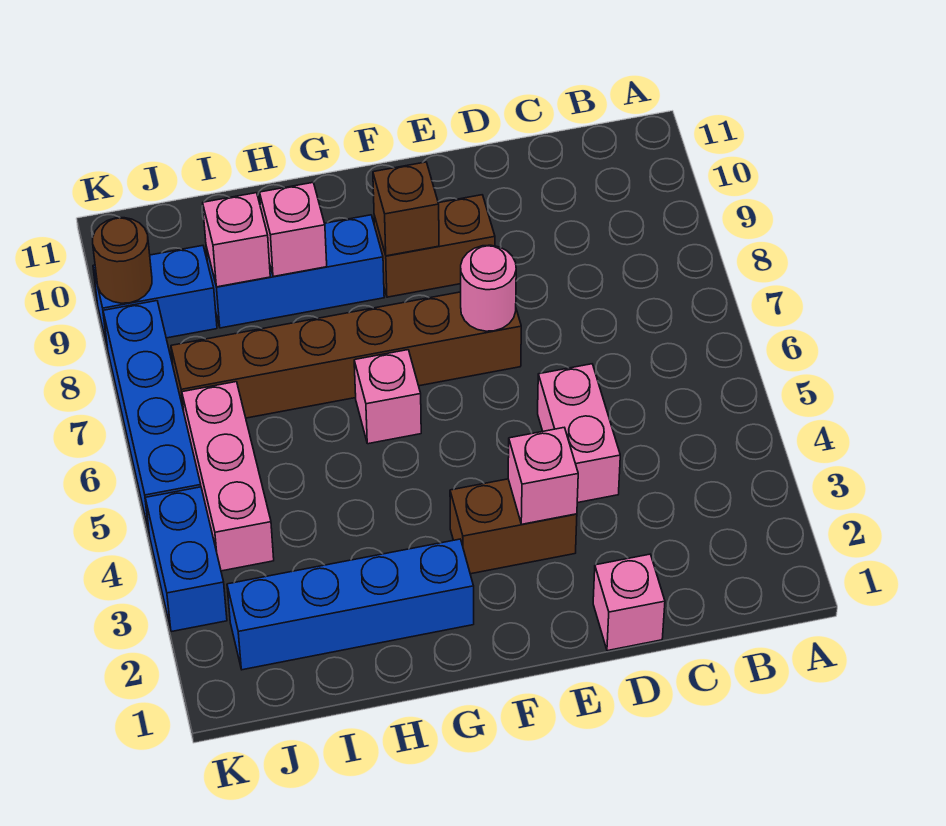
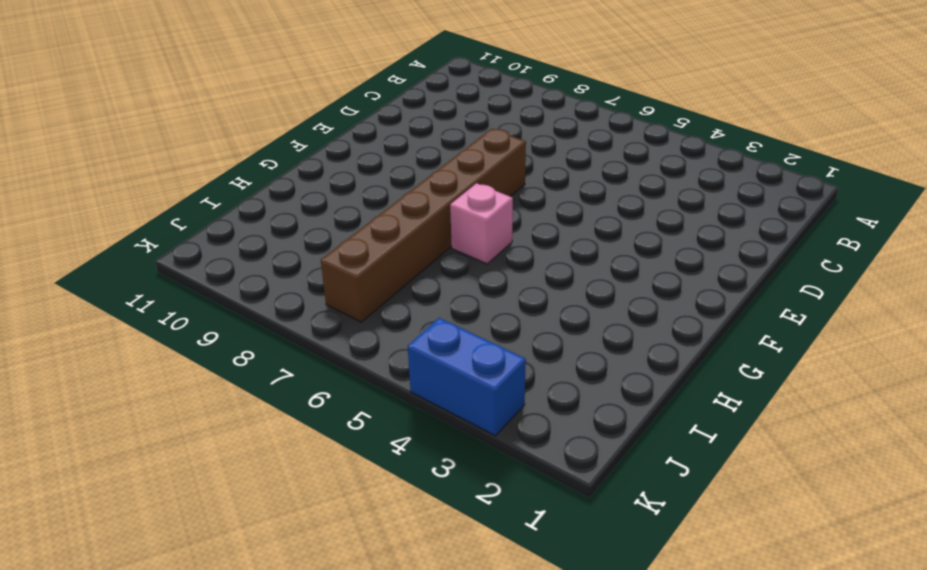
none -> pink brick D1 level 1
none -> pink brick D4:D5 level 1
none -> brown brick E3:F3 level 1

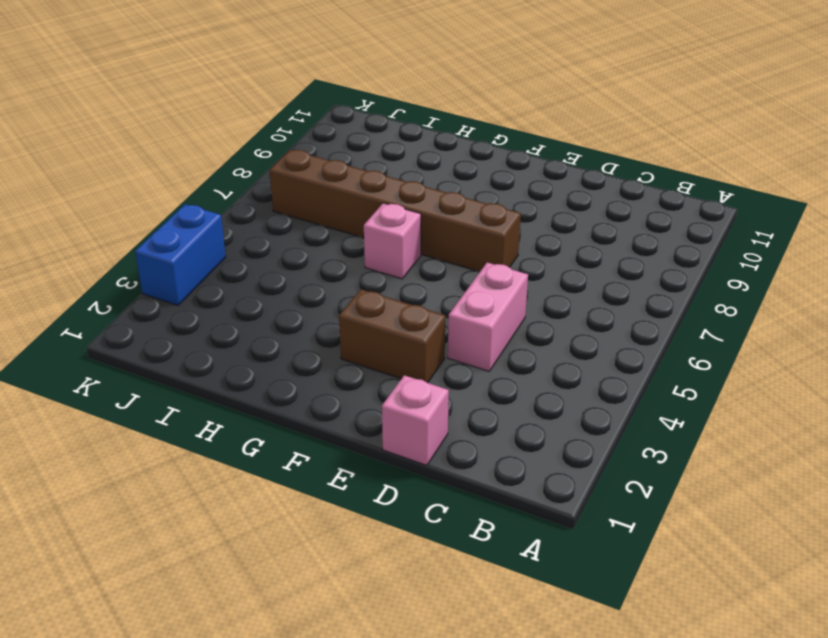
none -> brown brick E9:F9 level 1
none -> blue brick G2:J2 level 1
none -> blue brick G9:I9 level 1

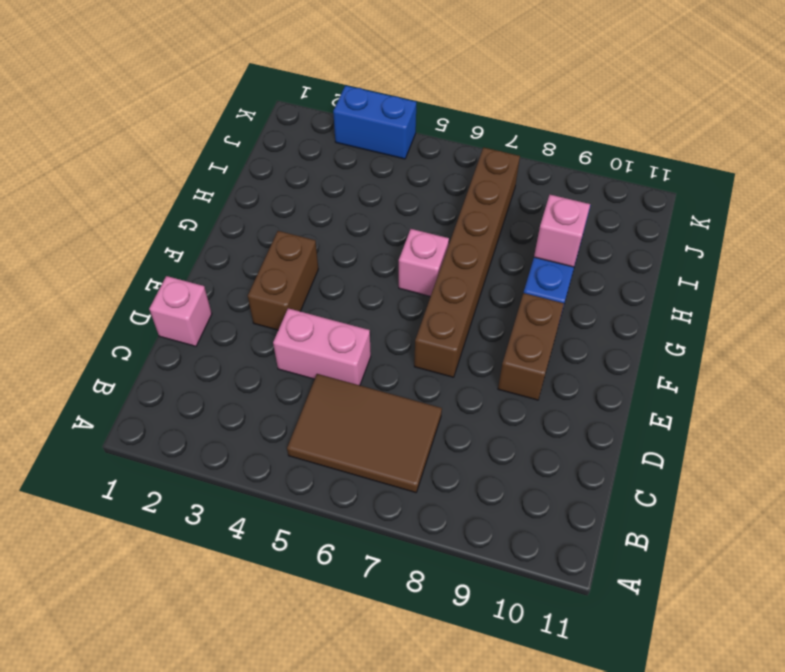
brown tile B5:C7 level 1 -> none
none -> blue brick G2:J2 level 1
none -> pink brick J4:J6 level 1
none -> blue brick J9:K9 level 1

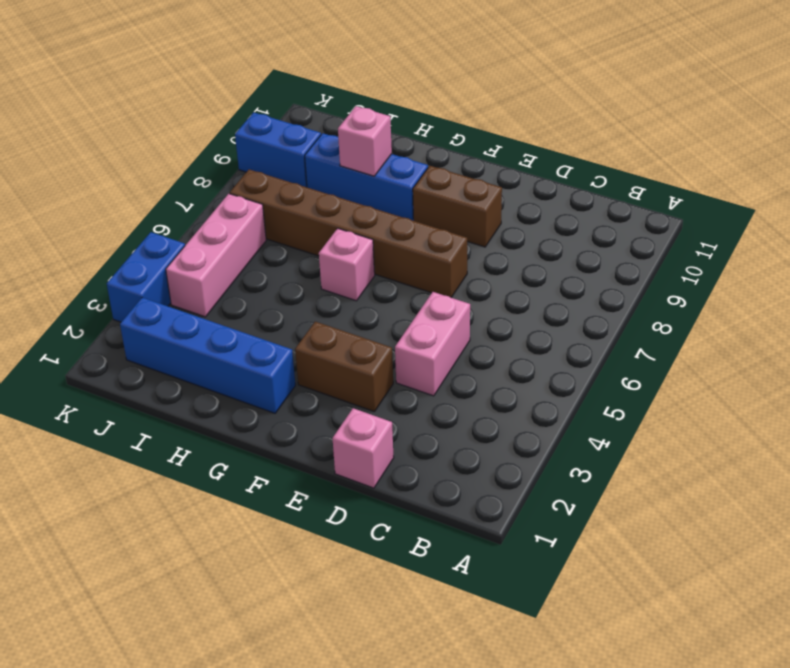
none -> blue brick K5:K8 level 1
none -> pink brick E3 level 2
none -> pink round brick E7 level 2

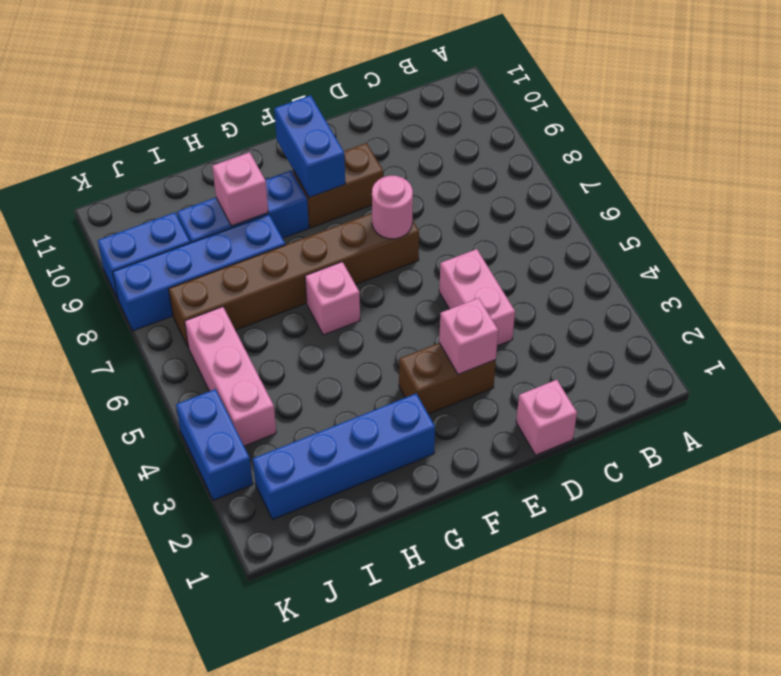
blue brick F9:F10 level 2 -> brown brick F9 level 2
blue brick H8:K8 level 1 -> blue brick K5:K8 level 1
none -> pink brick I9 level 2
none -> brown round brick K9 level 2

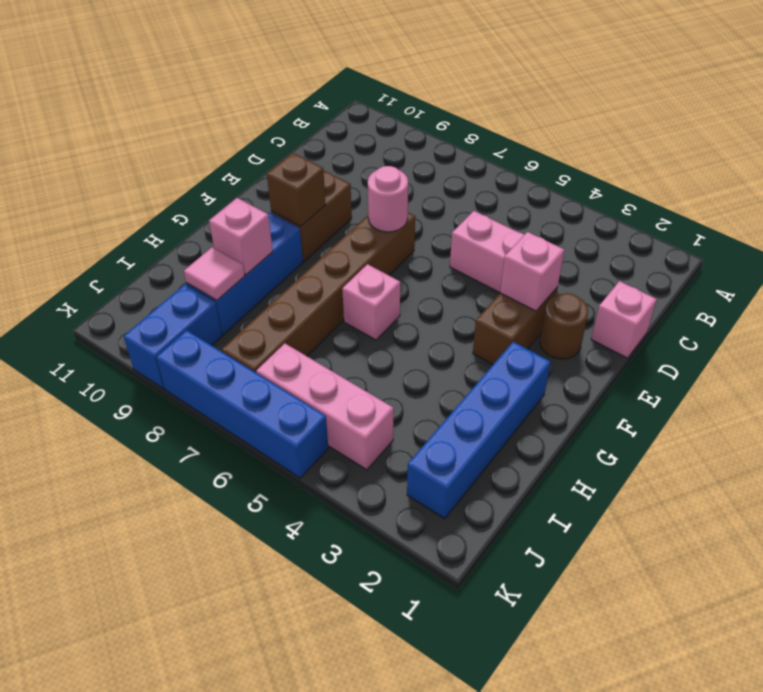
brown round brick E2 level 1 -> brown round brick K9 level 2
pink tile I9 level 2 -> pink brick I9 level 2
none -> blue brick K3:K4 level 1

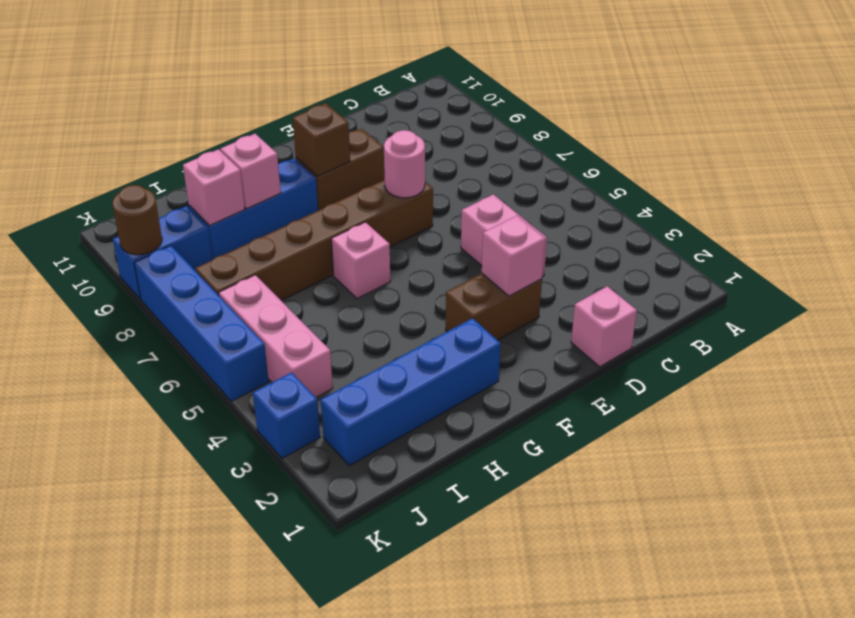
blue brick K3 level 1 -> blue brick K3:K4 level 1

